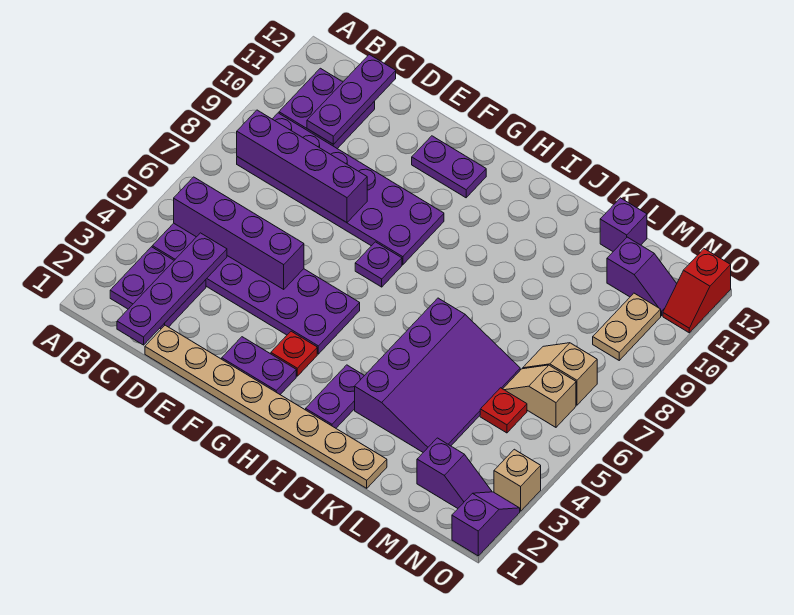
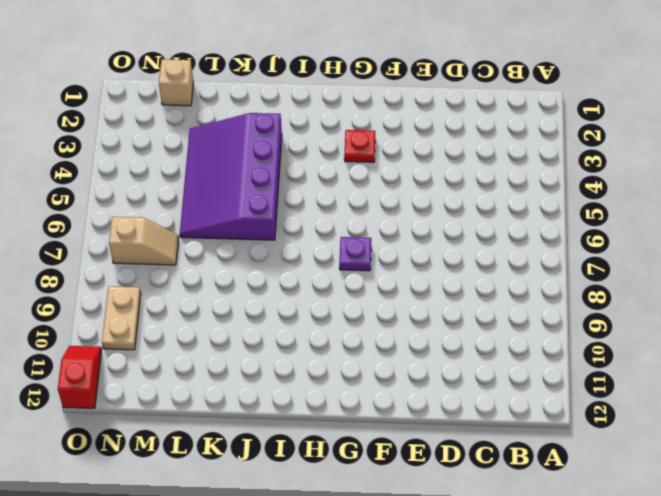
tan brick M1 level 1 -> tan brick O3 level 1
none -> purple plate B2:C3 level 1
none -> purple plate B4:G5 level 1
none -> purple plate B8:G9 level 1

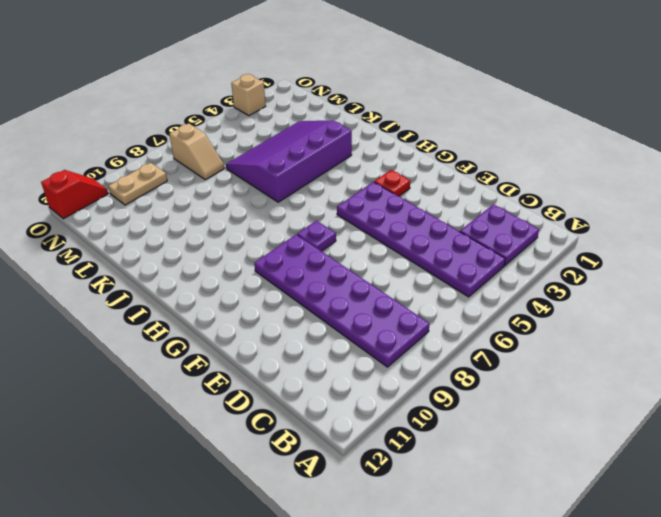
none -> purple plate B10:C11 level 1
none -> tan plate D1:K1 level 1
none -> purple plate F2:G2 level 1

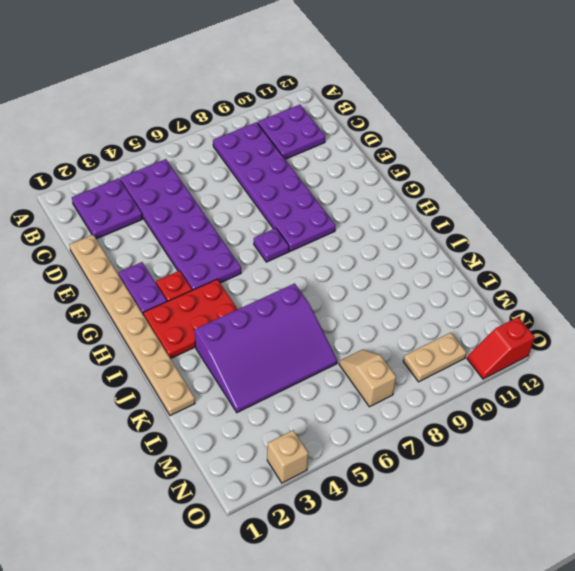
red plate H2:I4 level 1 -> purple plate I2:I3 level 1
none -> purple plate F11:G11 level 1
none -> purple brick L12 level 1
none -> purple slope M2:N2 level 1 top M

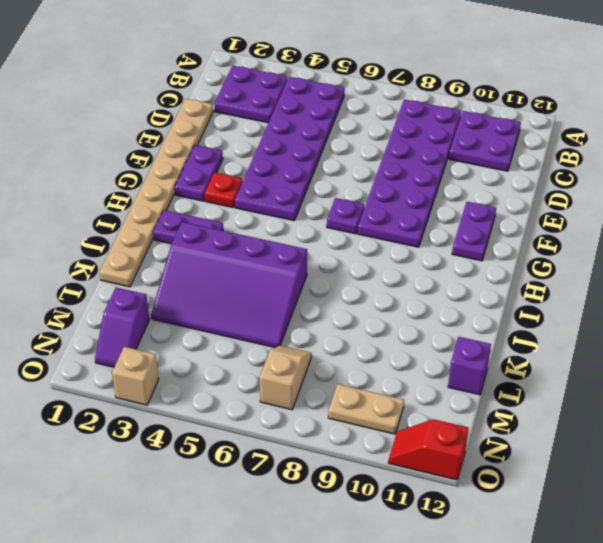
none -> red plate M5 level 1
none -> tan slope M6:N6 level 1 top N
none -> purple slope M11:N11 level 1 top M

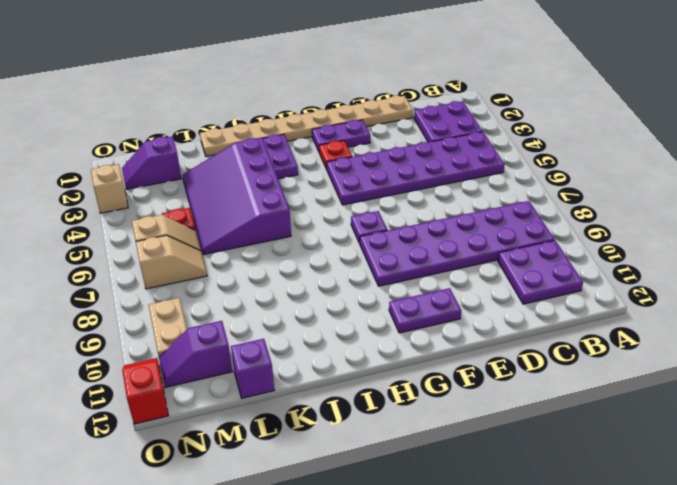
none -> purple slope O1:O2 level 1 top 1
none -> purple brick B5:E5 level 2
none -> purple brick B8:E8 level 2

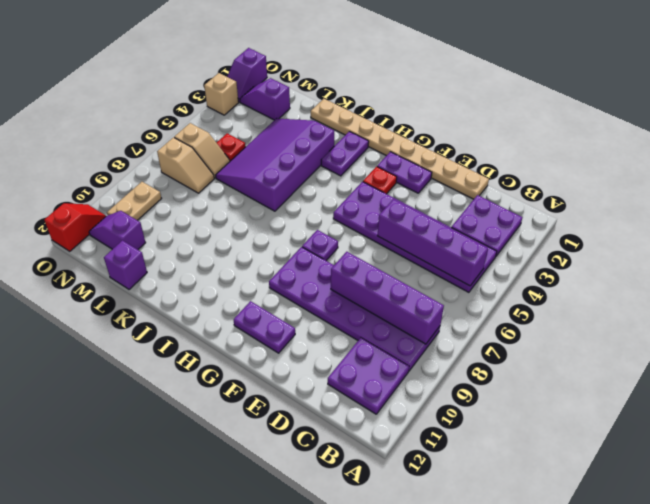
none -> purple plate C1:C4 level 2
none -> purple plate C10:C12 level 2

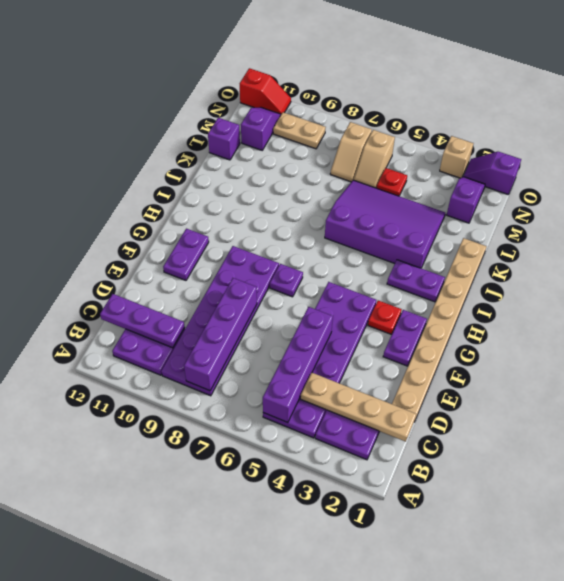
tan plate C1:C4 level 2 -> purple plate C1:C4 level 2

